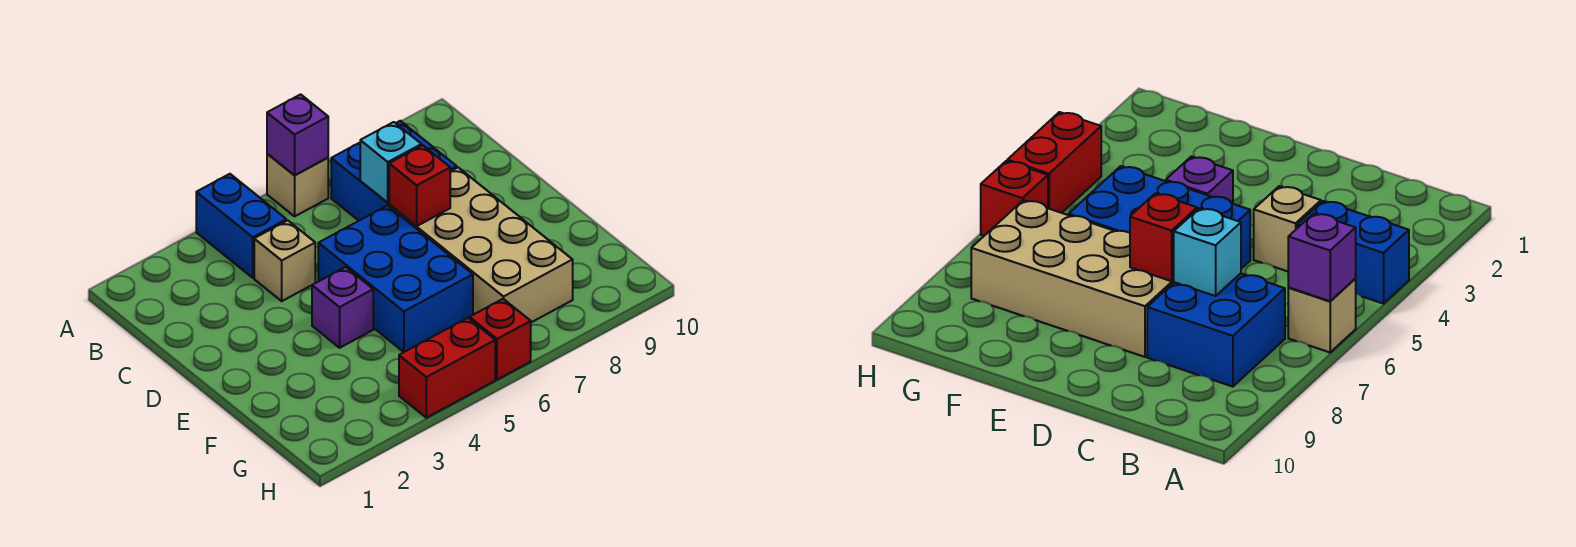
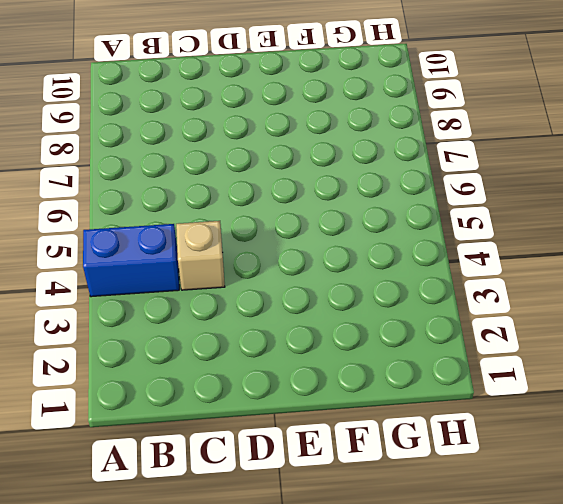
none -> tan brick A6 level 1
none -> blue brick B7:C8 level 1
none -> blue brick D5:F6 level 1

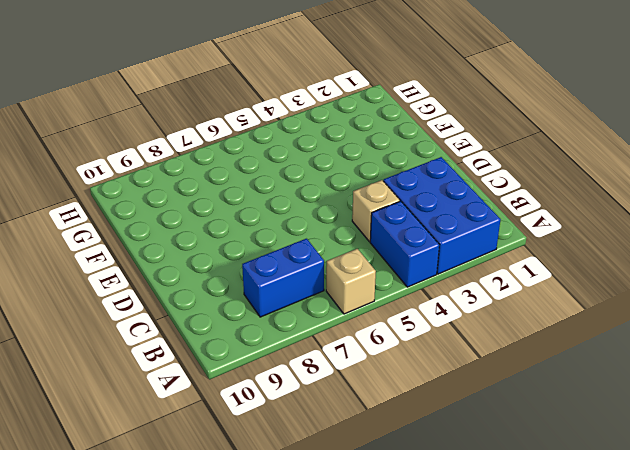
blue brick A2:C3 level 1 -> blue brick D5:F6 level 1
blue brick B7:B8 level 1 -> blue brick B7:C8 level 1
none -> tan brick D7:G8 level 1
none -> purple brick E4 level 1
none -> red brick H4:H5 level 1

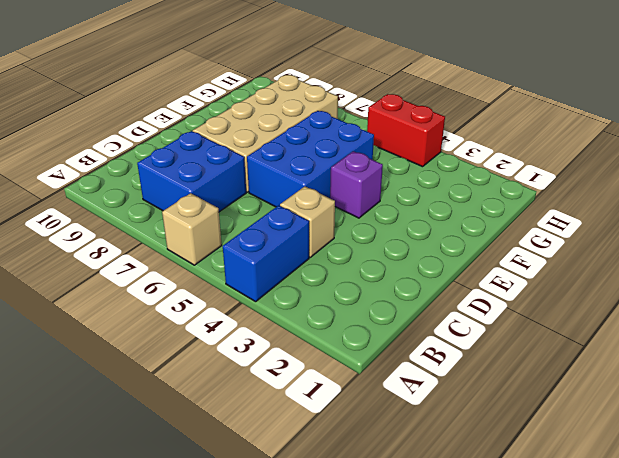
none -> red brick H6 level 1
none -> purple brick A6 level 2
none -> cyan brick C7 level 2

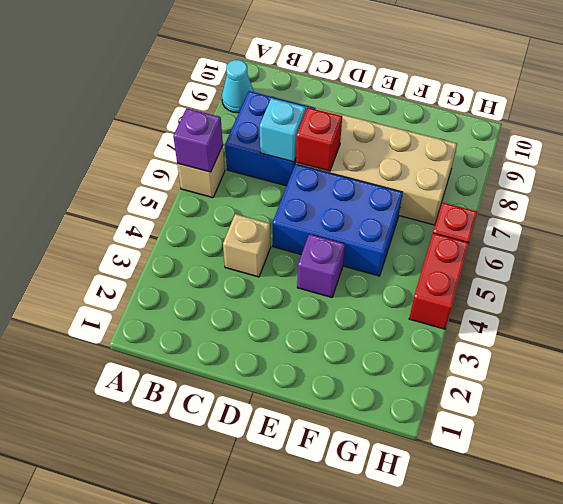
cyan cone A9 level 1 -> none
none -> blue brick A4:B4 level 1

